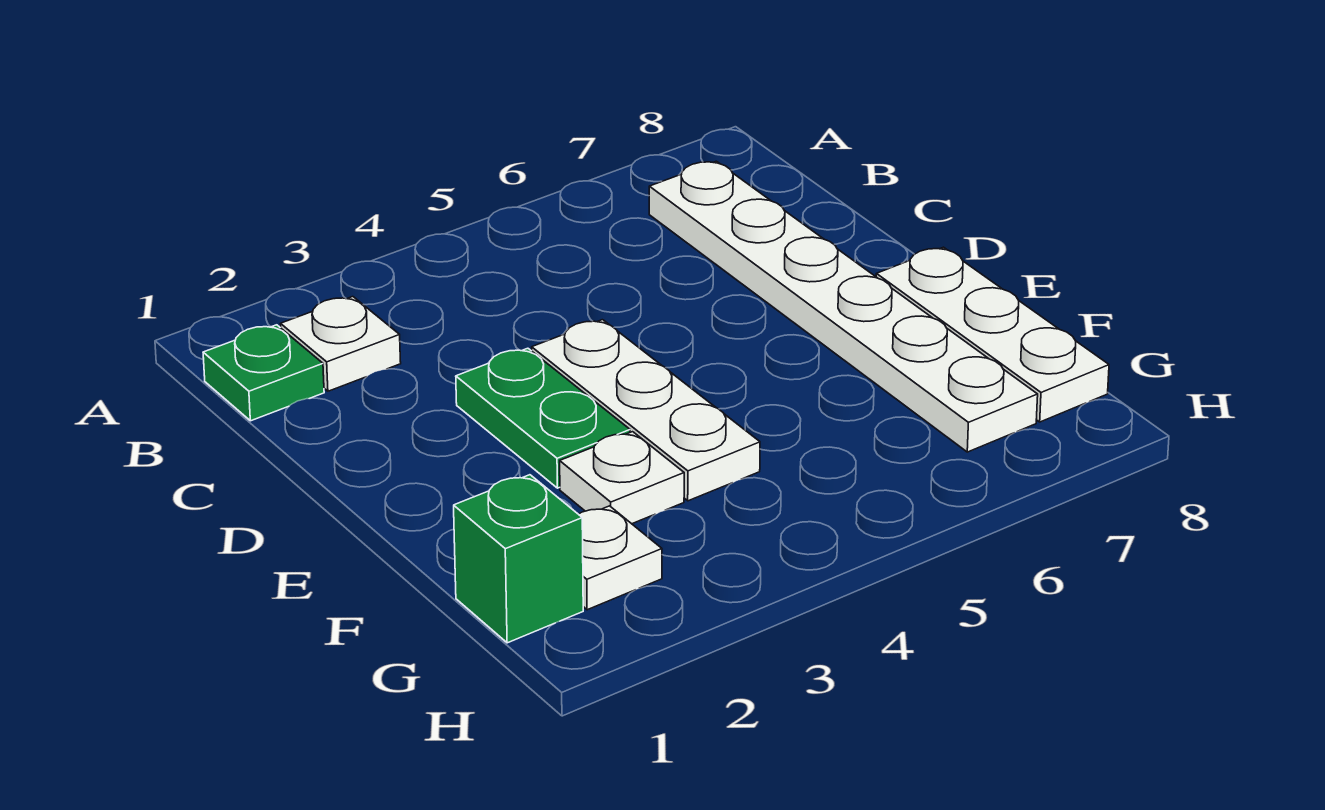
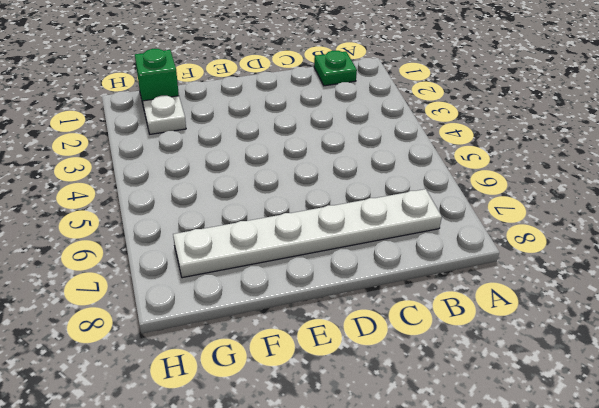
none -> white plate B2 level 1
none -> green plate D3:E3 level 1

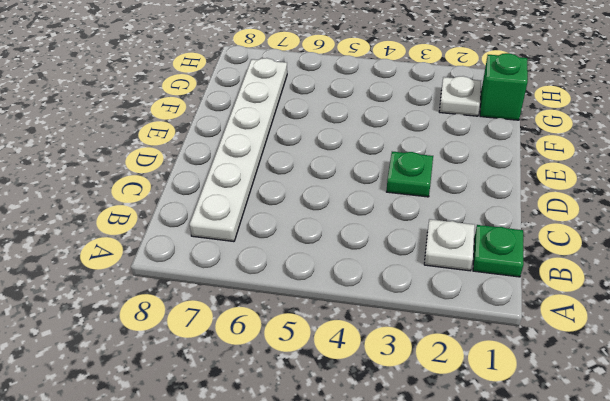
green plate D3 level 1 -> green plate D3:E3 level 1
none -> white plate D4:F4 level 1
none -> white plate E8:G8 level 1

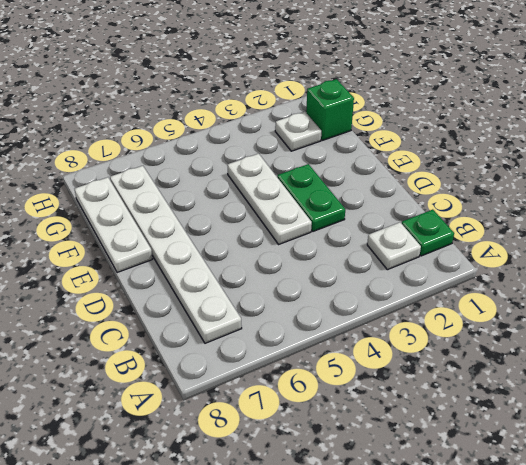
none -> white plate F3 level 1

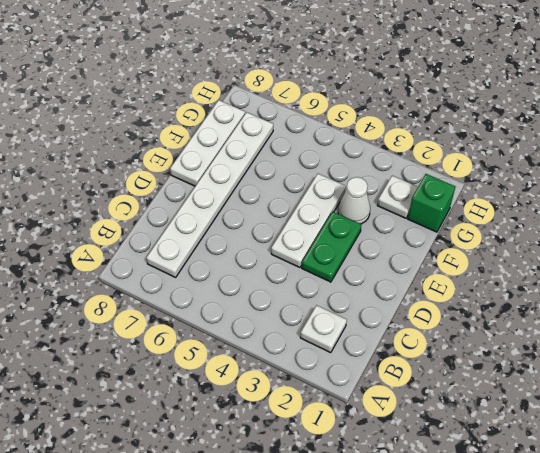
white cone F3 level 1 -> white plate F3 level 1
none -> green plate B1 level 1

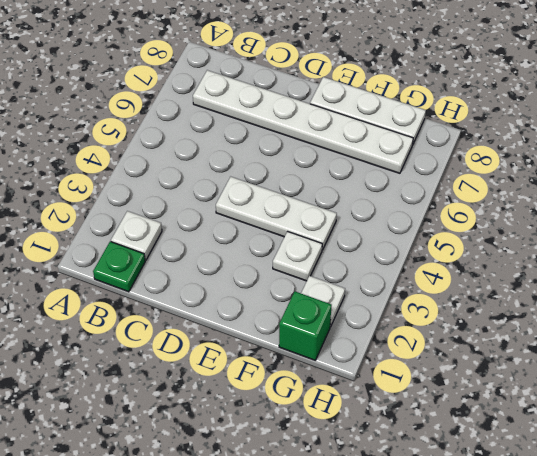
none -> green plate D3:E3 level 1

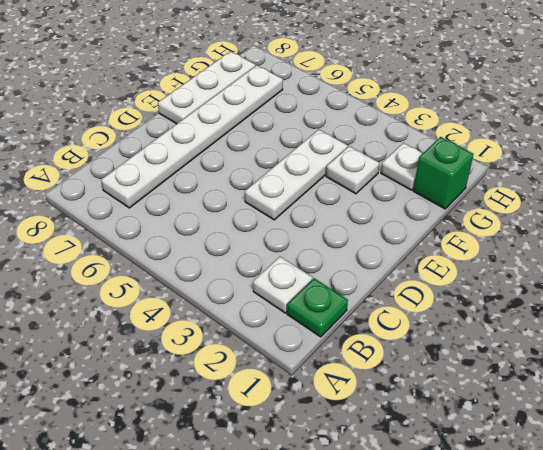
none -> green plate D3:E3 level 1

